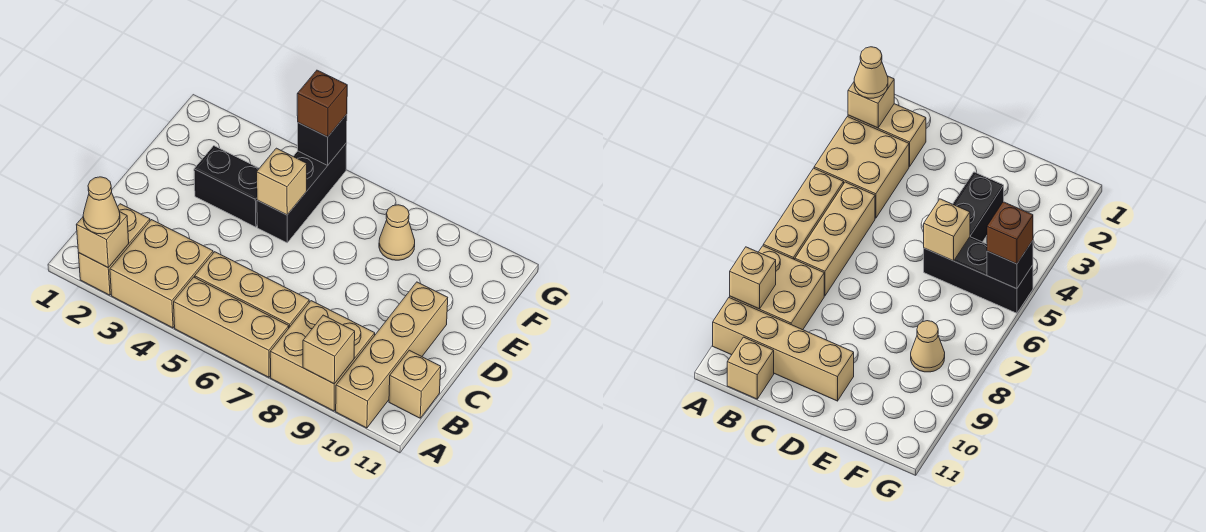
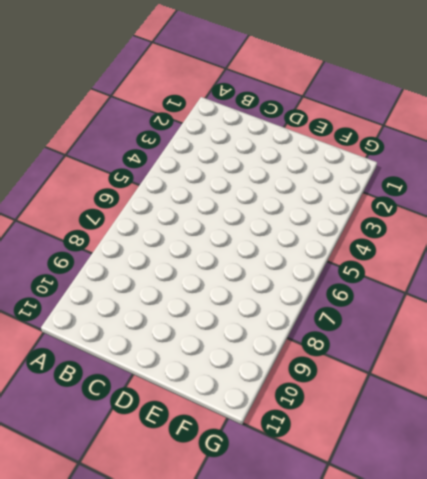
none -> tan brick A2:B2 level 1
none -> tan brick A3:B4 level 1
none -> tan brick A5:A7 level 1

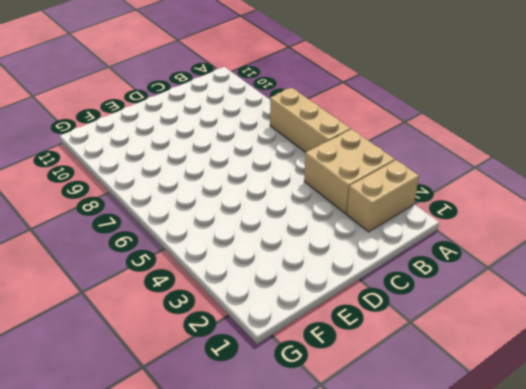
none -> tan brick A8:B9 level 1
none -> tan brick A10:D10 level 1
none -> tan brick B5:B7 level 1

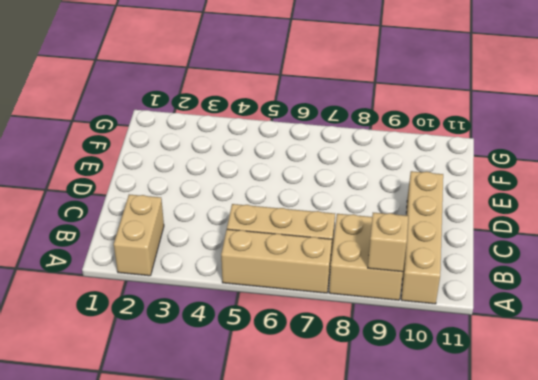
none -> tan brick A3:B4 level 1
none -> tan brick B11 level 1
none -> black brick E3:E4 level 1

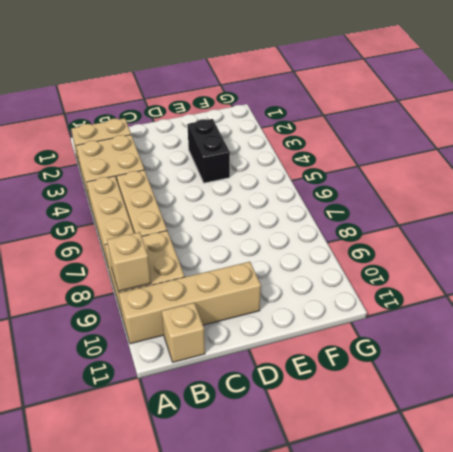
none -> black brick E5:G5 level 1
none -> tan cone F8 level 1
none -> tan brick A2 level 2

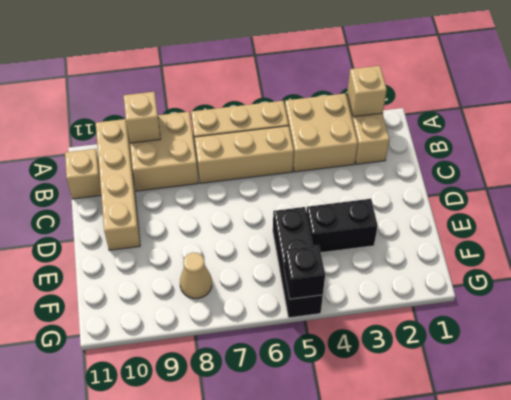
none -> tan brick E5 level 2
none -> tan cone A2 level 3
none -> brown brick G5 level 3

